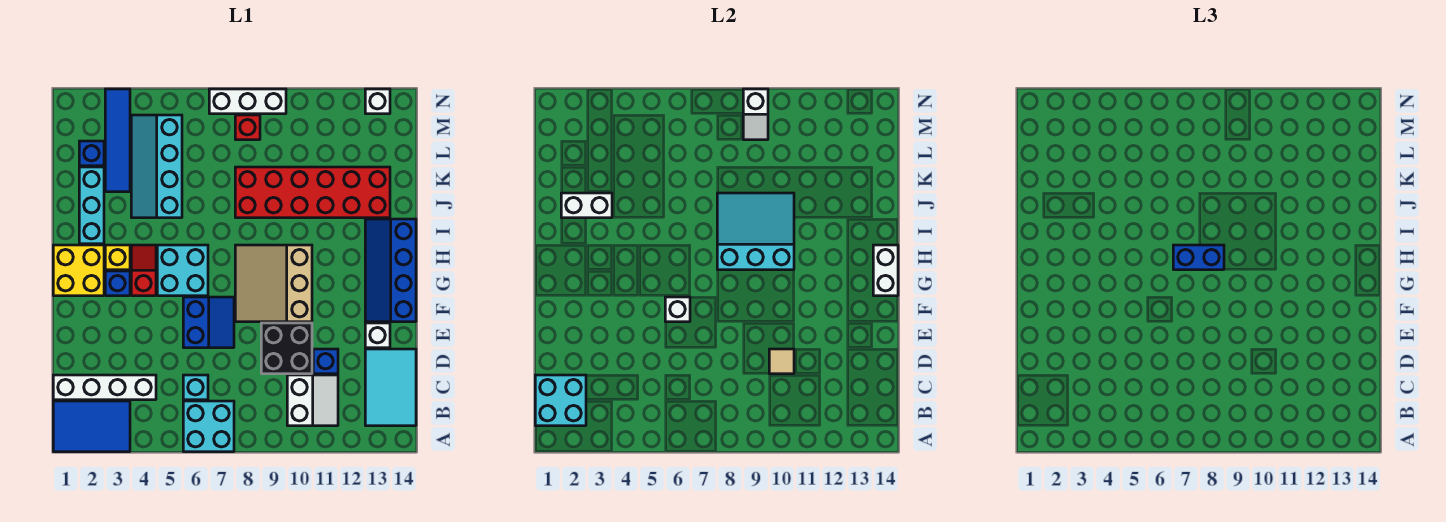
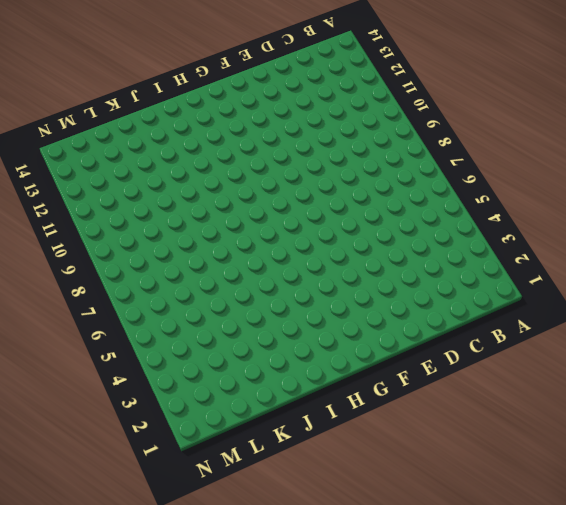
none -> blue tile A1:B3 level 1
none -> cyan brick A6:B7 level 1
none -> white slope B10:C11 level 1 top 10
none -> cyan tile B13:D14 level 1

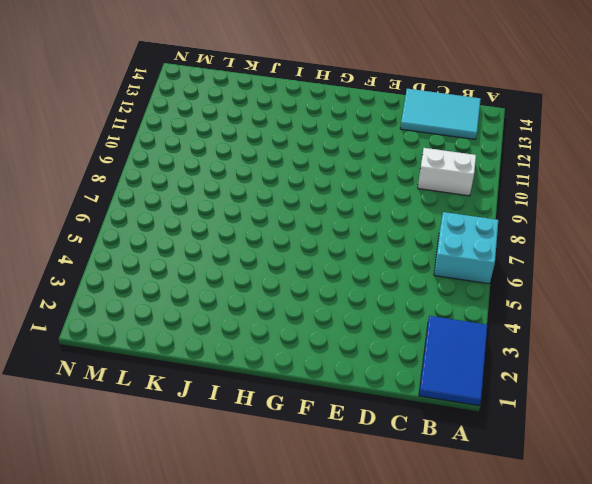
none -> white brick C1:C4 level 1
none -> cyan brick C6 level 1
none -> black brick D9:E10 level 1
none -> blue brick D11 level 1

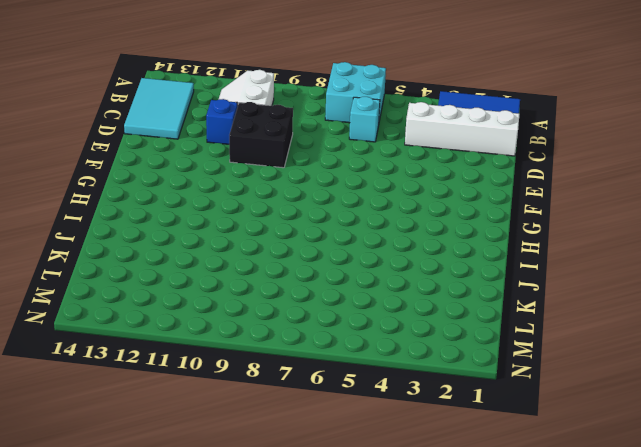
none -> blue slope E6:F7 level 1 top 6
none -> white brick E13 level 1
none -> tan slope F8:H10 level 1 top 10
none -> blue slope F13:I14 level 1 top 14

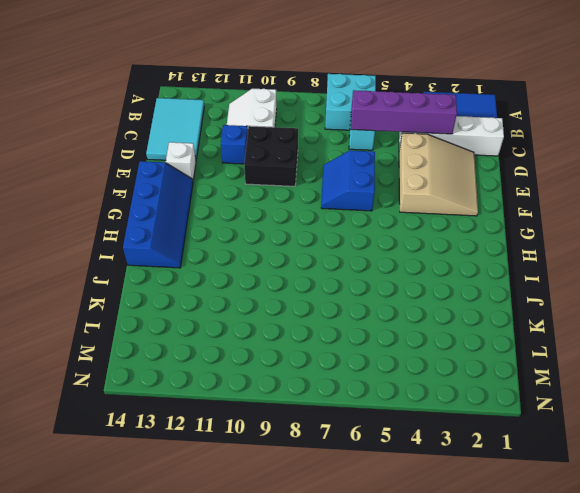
purple brick C3:C6 level 2 -> none
tan slope D2:F4 level 1 top 4 -> tan slope F8:H10 level 1 top 10
none -> yellow brick G1:H2 level 1
none -> blue brick G3 level 1
none -> red slope G4:H4 level 1 top G
none -> cyan brick G5:H6 level 1

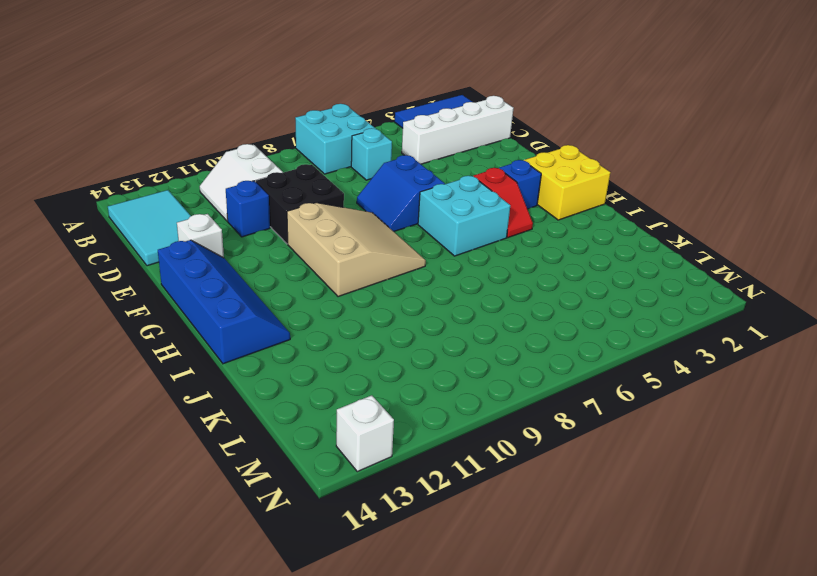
none -> yellow brick H3 level 1
none -> cyan brick I2:K2 level 1
none -> cyan slope J4:M5 level 1 top 5
none -> red brick J8:K13 level 1

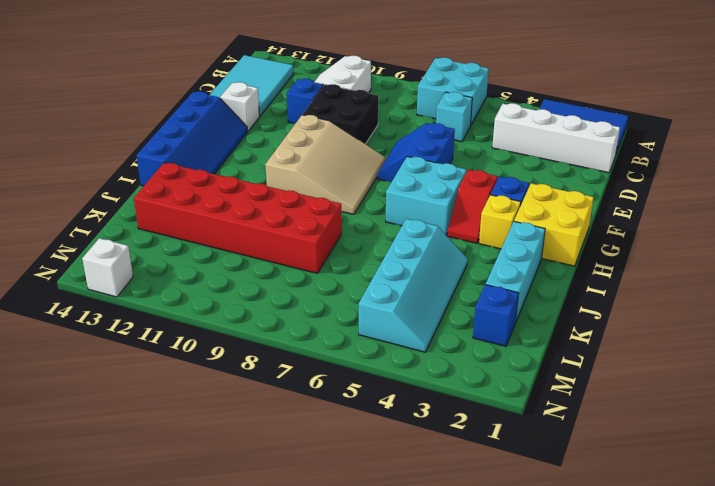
none -> blue tile K3:N3 level 1
none -> red brick M8 level 1
none -> white brick N7:N9 level 1
none -> cyan brick B1:C2 level 2

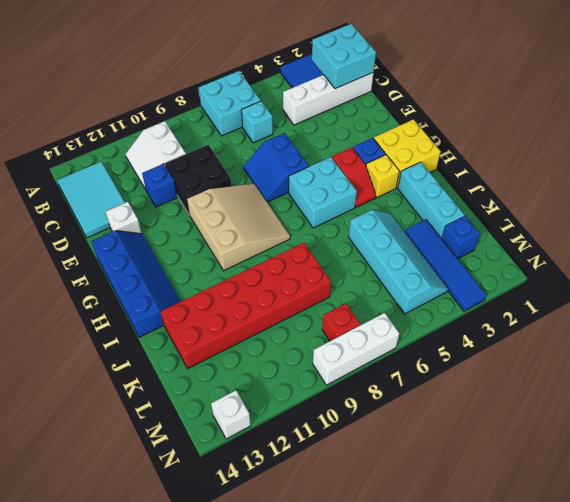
none -> tan tile D10 level 2
none -> white brick F6 level 2
none -> white brick G14:H14 level 2
none -> cyan slope H8:J10 level 2 top H

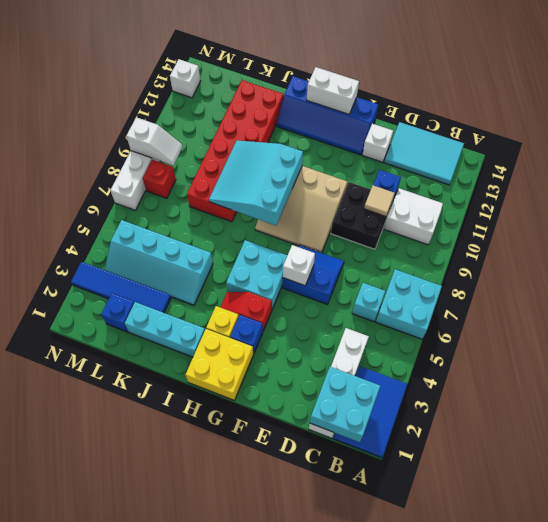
none -> white brick J2:J3 level 2
none -> blue brick H7:H8 level 3

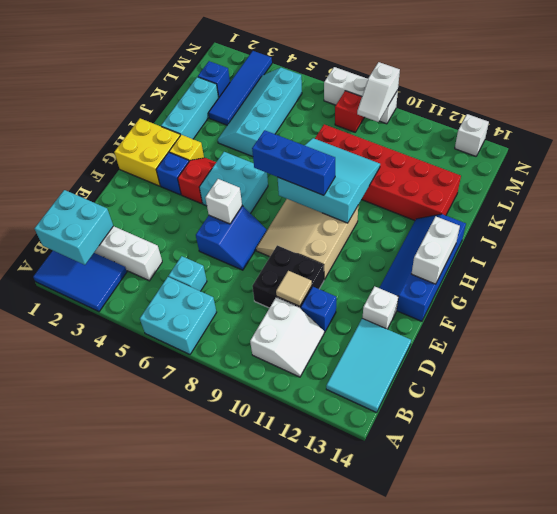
blue brick H7:H9 level 3 -> blue brick H7:H8 level 3
none -> white brick J2:J3 level 2

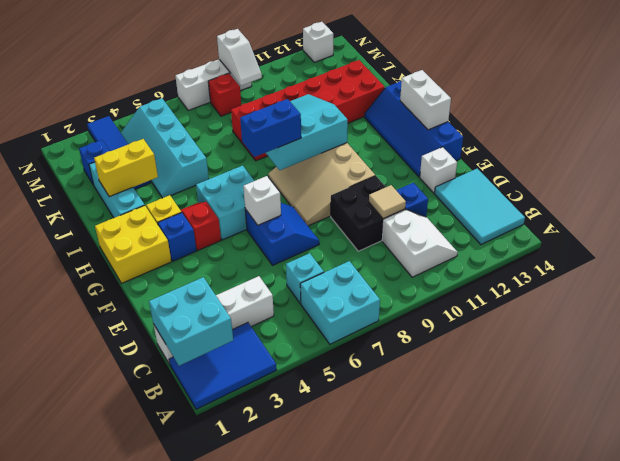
yellow brick J2:J3 level 2 -> white brick J2:J3 level 2

